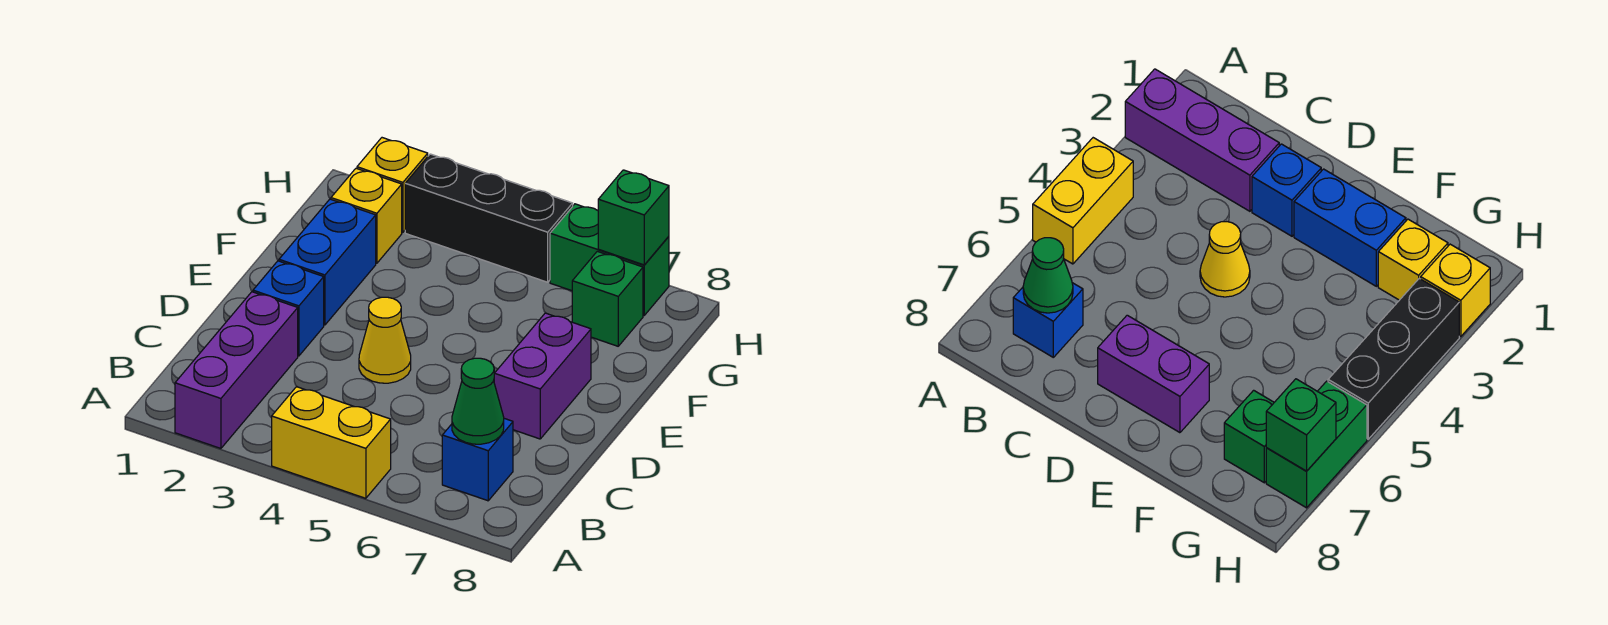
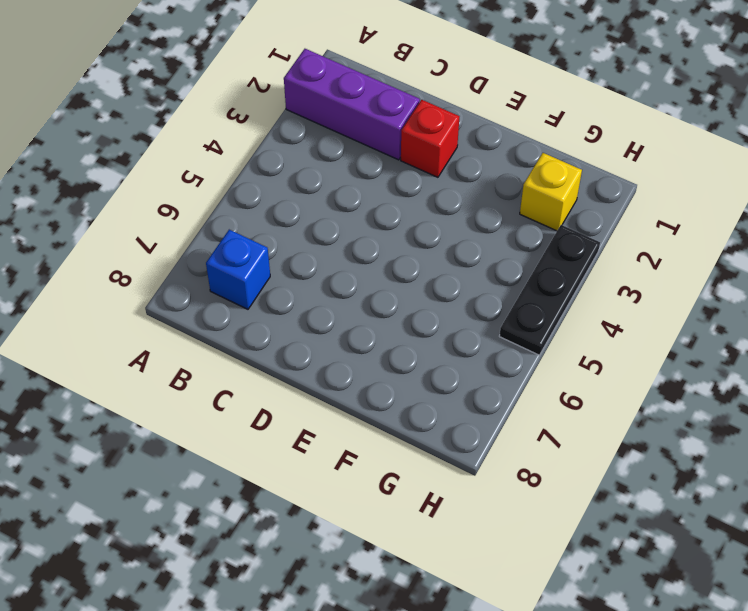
red brick D2 level 1 -> blue brick D2 level 1
black plate H3:H5 level 1 -> black brick H3:H5 level 1
none -> yellow brick A4:A5 level 1
none -> yellow cone D4 level 1
none -> purple brick D7:E7 level 1

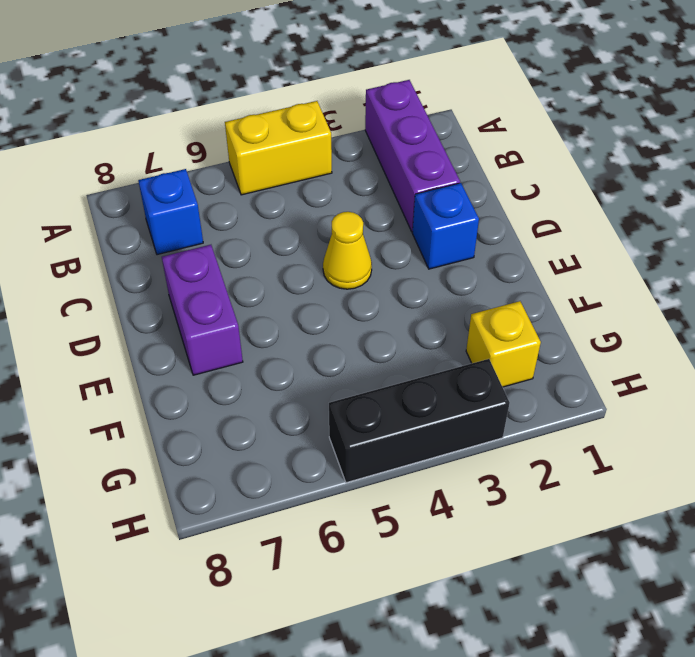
none -> blue brick E2:F2 level 1
none -> green brick G7 level 1
none -> yellow brick H2 level 1

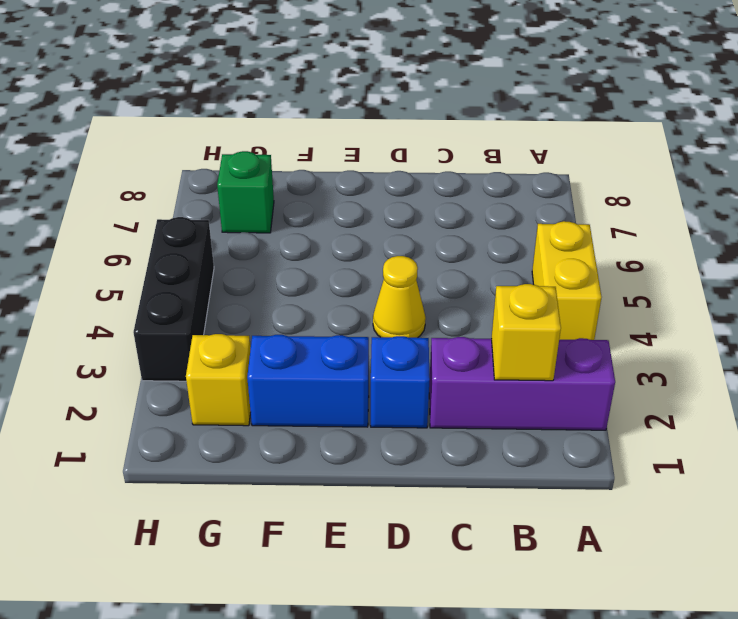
yellow brick B2 level 2 -> yellow brick H2 level 1
none -> blue brick B7 level 1
none -> purple brick D7:E7 level 1
none -> green brick H6:H7 level 1

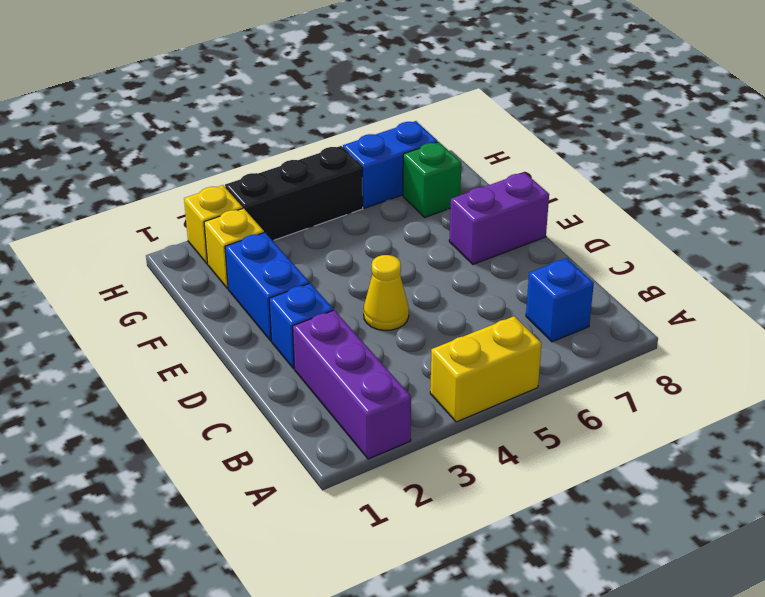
purple brick E7:E8 level 1 -> purple brick D7:E7 level 1
blue brick H6:H7 level 1 -> green brick H6:H7 level 1
none -> green cone B7 level 2
none -> green brick H7 level 2

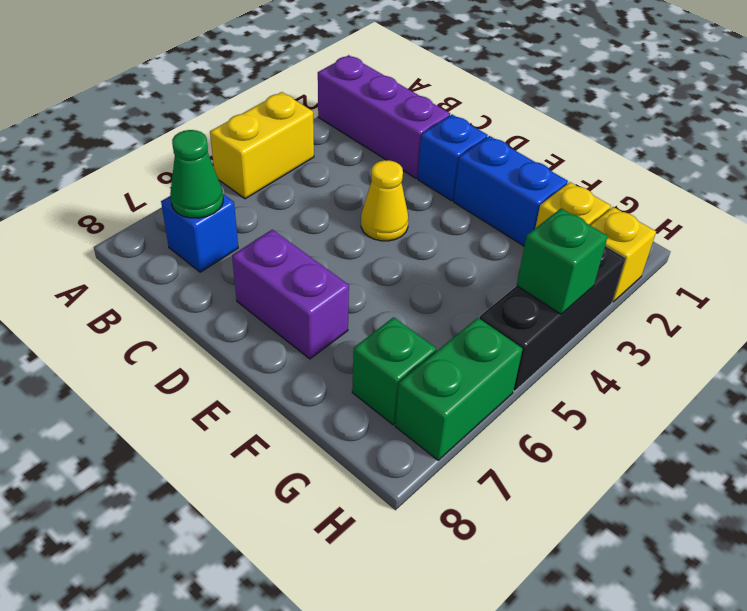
green brick H4 level 2 -> green brick H7 level 2

